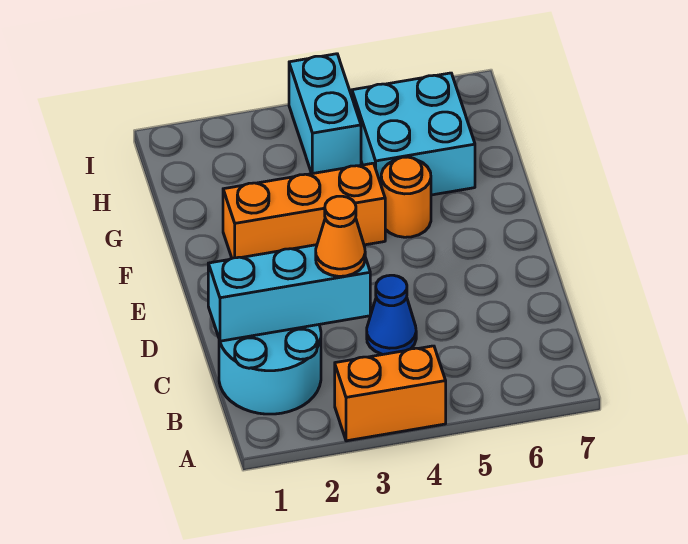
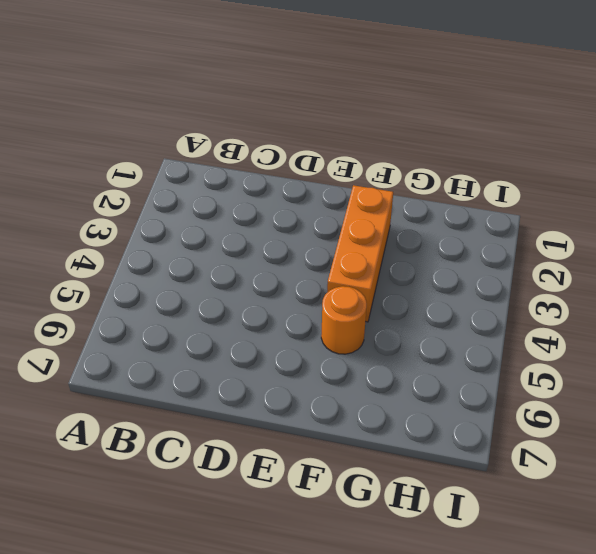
none -> orange brick A3:A4 level 1
none -> cyan round brick B1:C2 level 1

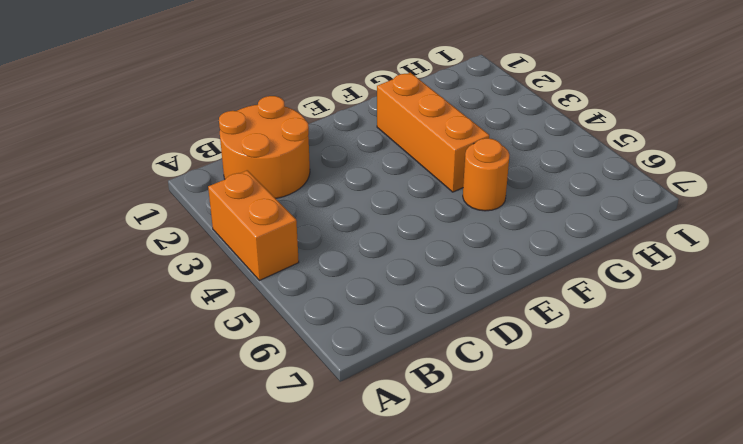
orange round brick B1:C2 level 1 -> cyan round brick B1:C2 level 1
none -> blue cone C4 level 1
none -> cyan brick G5:H6 level 1

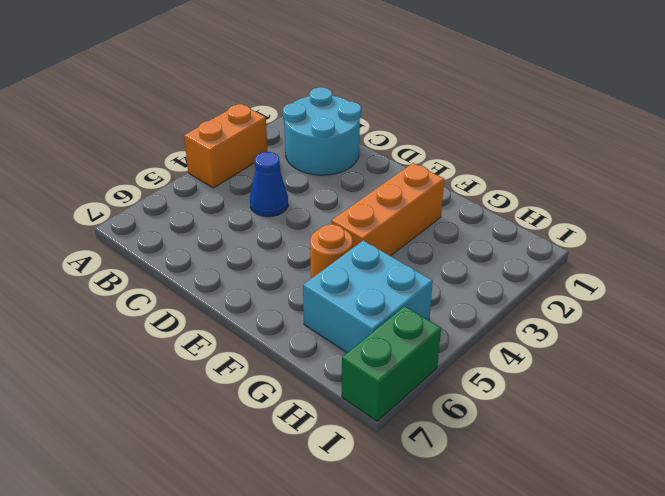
green brick I6:I7 level 1 -> none
none -> cyan brick H4:I4 level 1
none -> cyan brick C1:C3 level 2

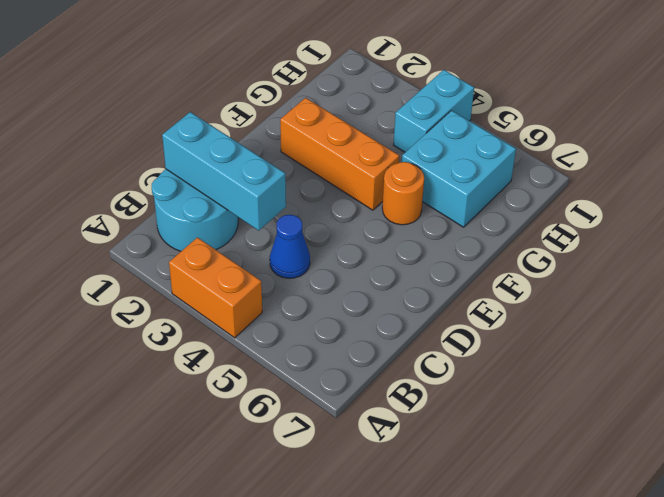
none -> orange cone C3 level 3

